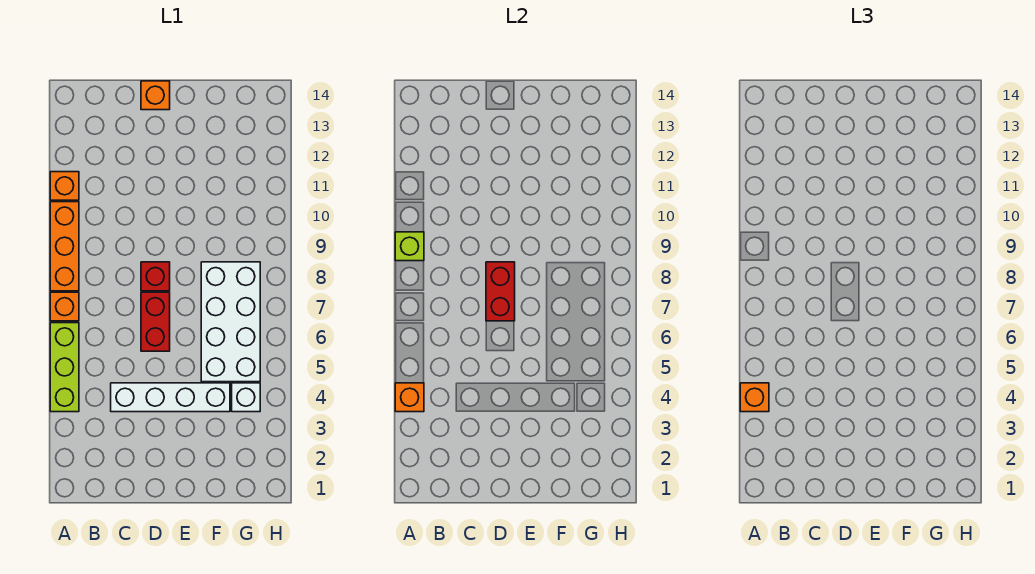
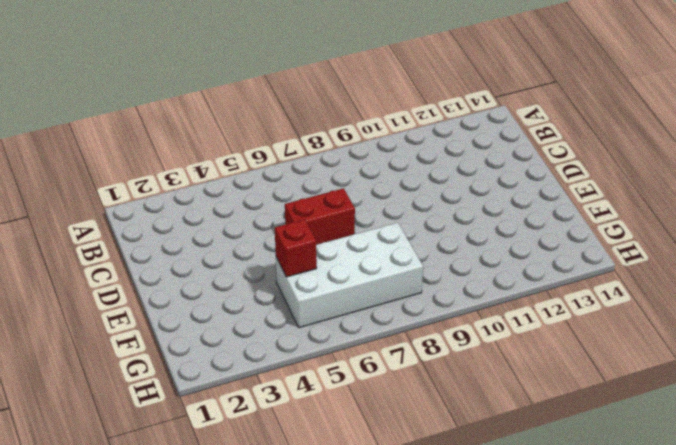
red brick F5 level 2 -> red brick D8 level 1
none -> lime brick A4:A6 level 1
none -> orange brick A7 level 1
none -> orange brick A8:A10 level 1

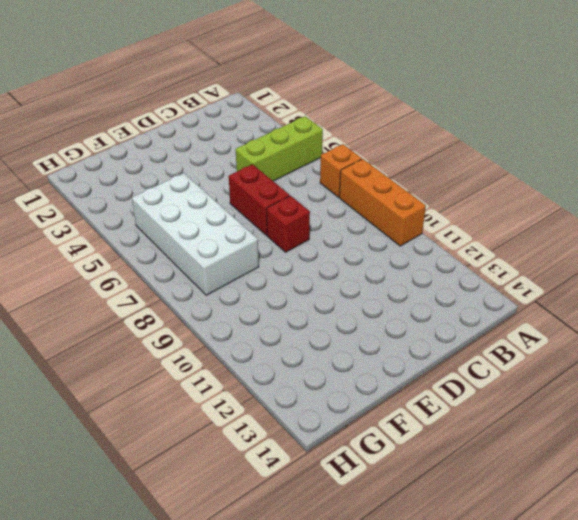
lime brick A5:C5 level 1 -> lime brick A4:A6 level 1
none -> orange brick A11 level 1
none -> white brick C4:F4 level 1
none -> orange brick D14 level 1

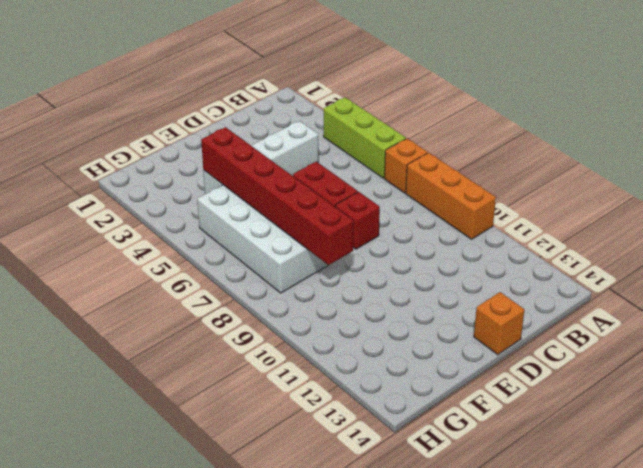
red brick F4:F9 level 2 -> none
none -> orange brick A11 level 1
none -> white brick G4 level 1
none -> orange brick A4 level 2

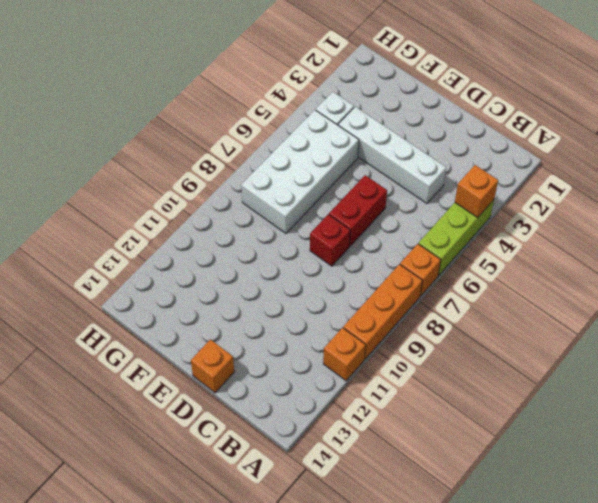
none -> lime brick A9 level 2
none -> red brick D7:D8 level 2
none -> orange brick A4 level 3

